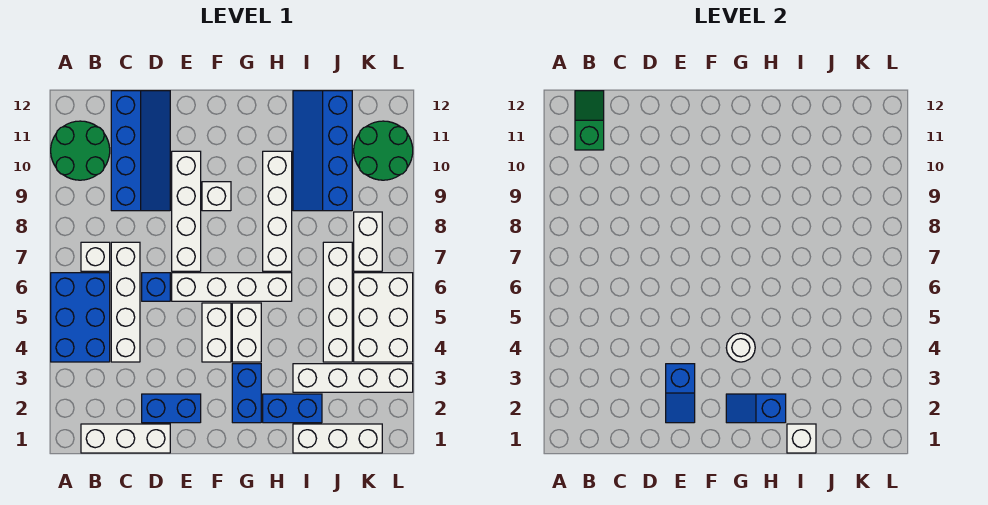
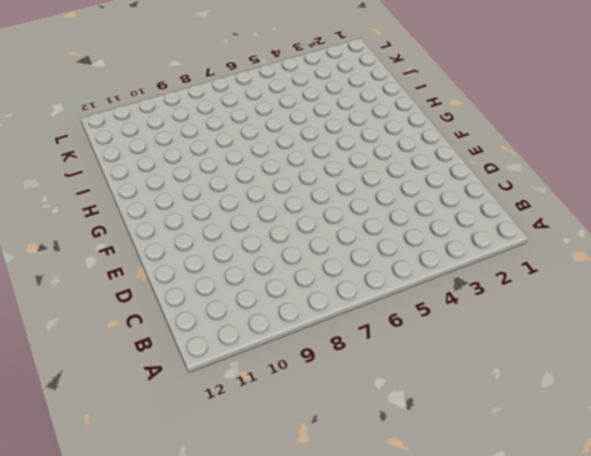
none -> blue brick A4:B6 level 1
none -> green round brick A10:B11 level 1
none -> white brick B1:D1 level 1

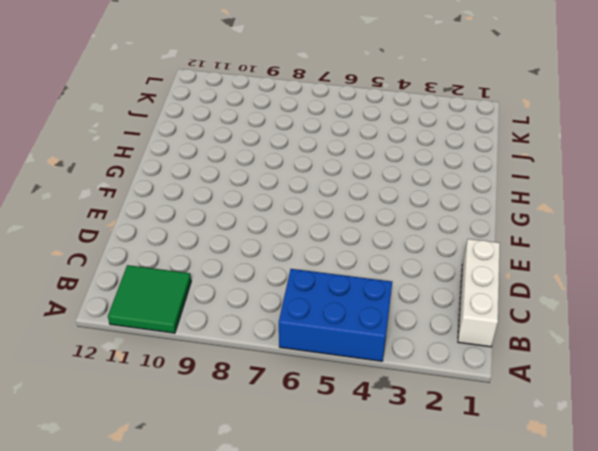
green tile A10:B11 level 1 -> green round brick A10:B11 level 1
none -> white brick B7 level 1
none -> white brick C4:C7 level 1
none -> blue slope C9:D12 level 1 top C

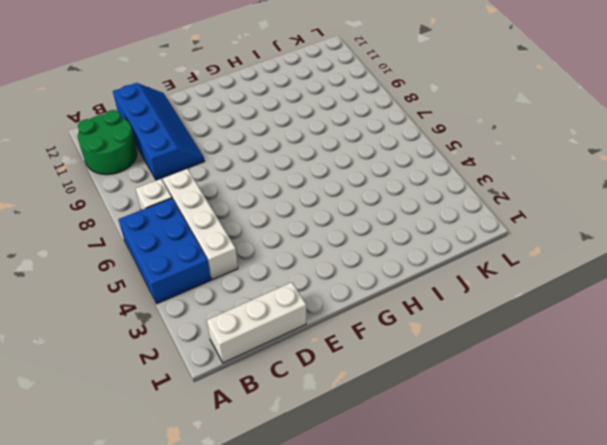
none -> blue brick D2:E2 level 1
none -> blue brick D6 level 1
none -> white brick E6:H6 level 1

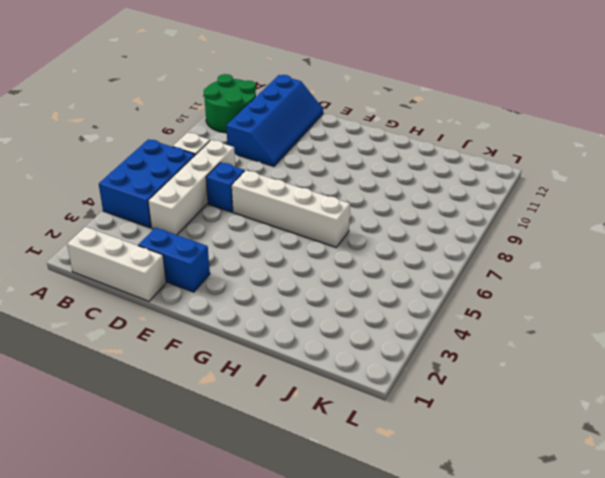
none -> white brick E7:E10 level 1
none -> white brick F4:F5 level 1
none -> white brick F9 level 1

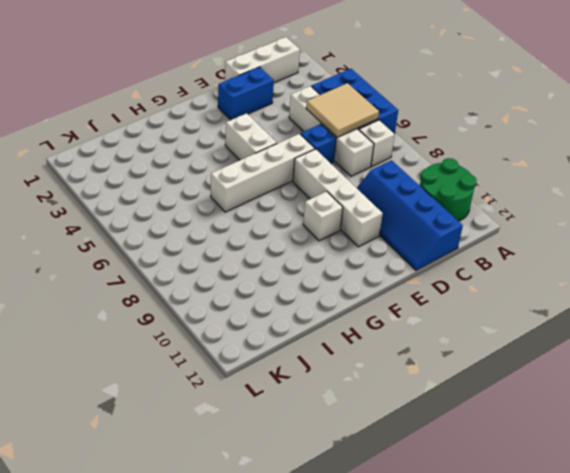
tan tile B5:C6 level 2 -> none
none -> blue brick G2:G3 level 1
none -> white brick G4:G5 level 1
none -> blue brick H2:I2 level 1

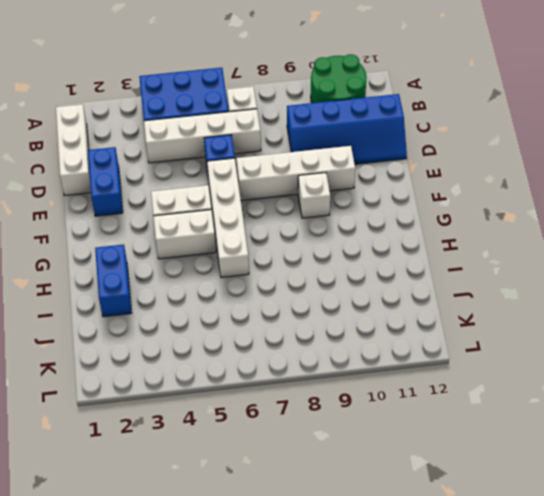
none -> blue brick G2:G3 level 1
none -> white brick H7:H10 level 1
none -> white brick I1:K1 level 1

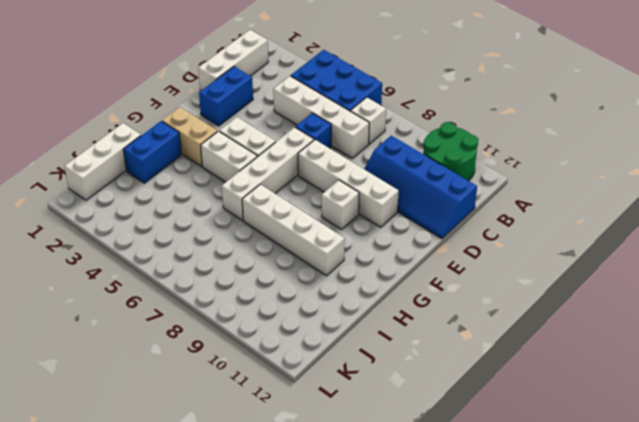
tan brick G2:G3 level 1 -> blue brick G2:G3 level 1
none -> white brick I3:L3 level 1
none -> blue slope I9:J12 level 1 top J
none -> white brick J4:J7 level 1

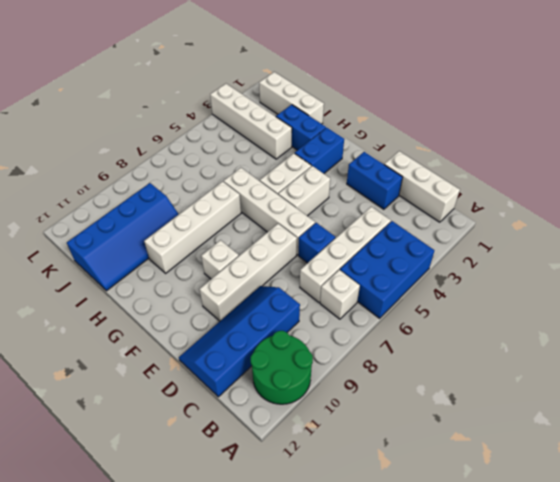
none -> white brick J4:J7 level 1
none -> white brick K4:L6 level 1
none -> white brick K7:K8 level 1

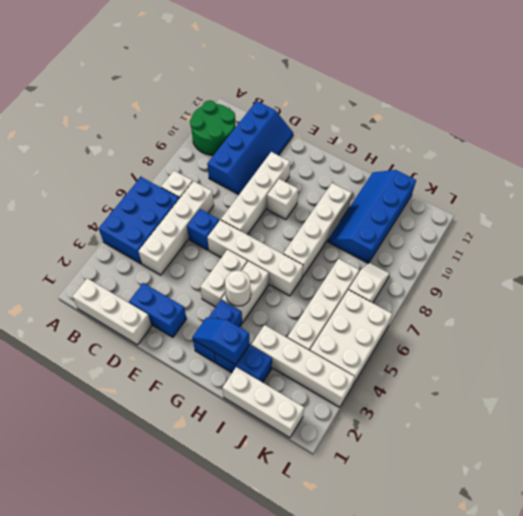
white slope K7:K8 level 1 top 7 -> white brick K7:K8 level 1
none -> green round brick K10:L11 level 1
none -> green slope B11:B12 level 2 top 11
none -> blue slope E2:E3 level 2 top 3

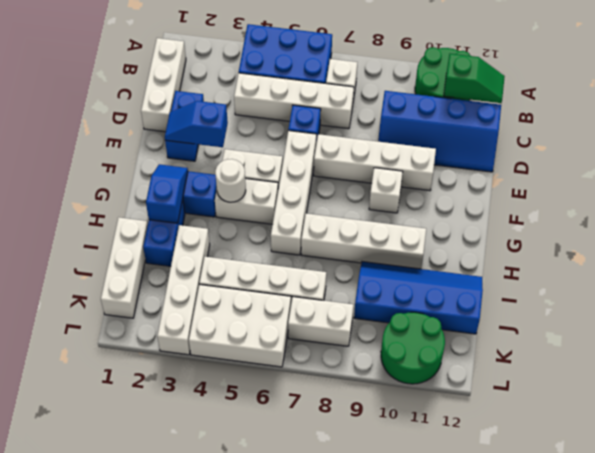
none -> white brick I1 level 2

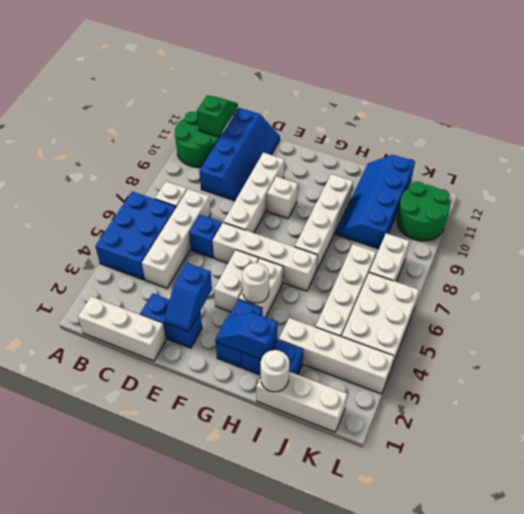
white round brick I1 level 2 -> white brick I1 level 2

